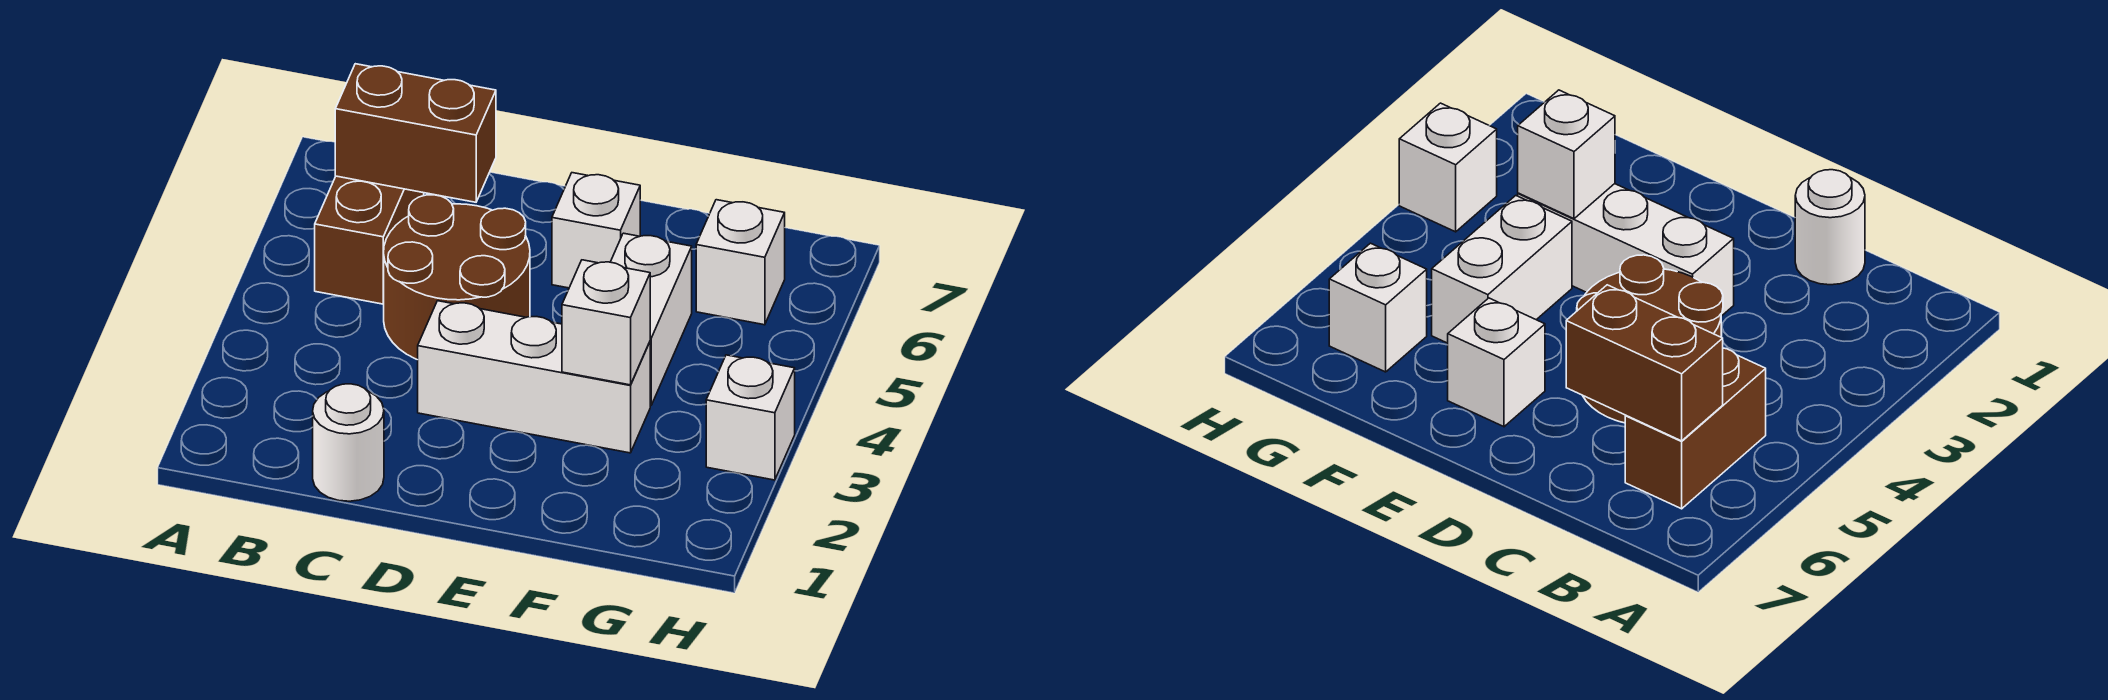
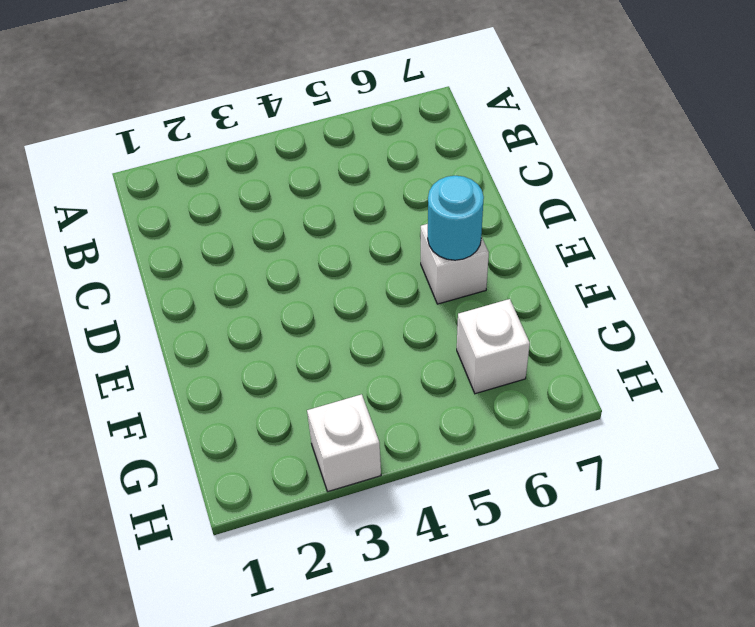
cyan round brick E6 level 2 -> none
none -> brown brick B5:B6 level 1
none -> white round brick C1 level 1

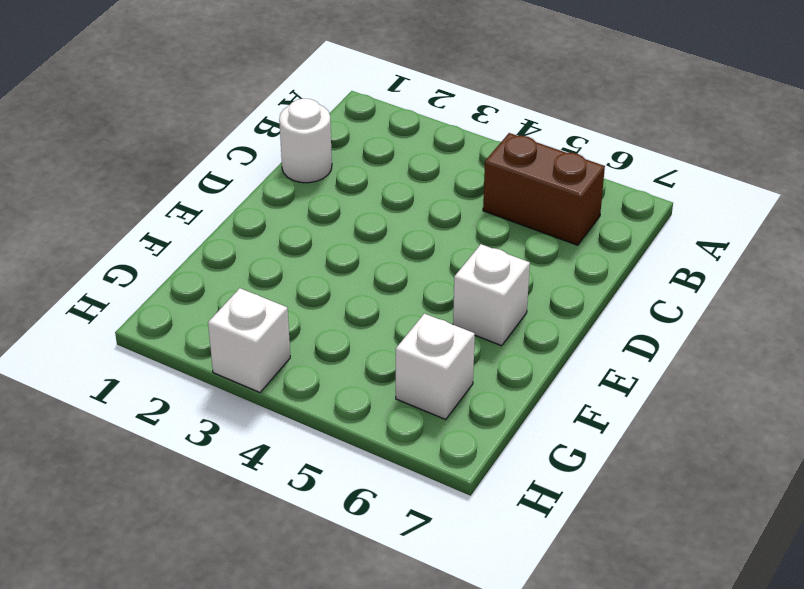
none -> brown round brick C4:D5 level 1
none -> white brick D3:F3 level 1

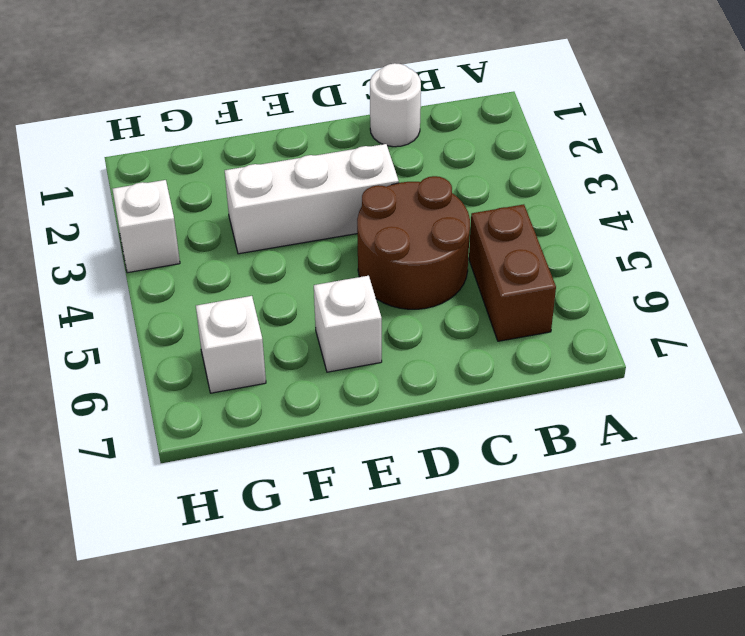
none -> white brick F4:F5 level 1
none -> brown brick B6:C6 level 2

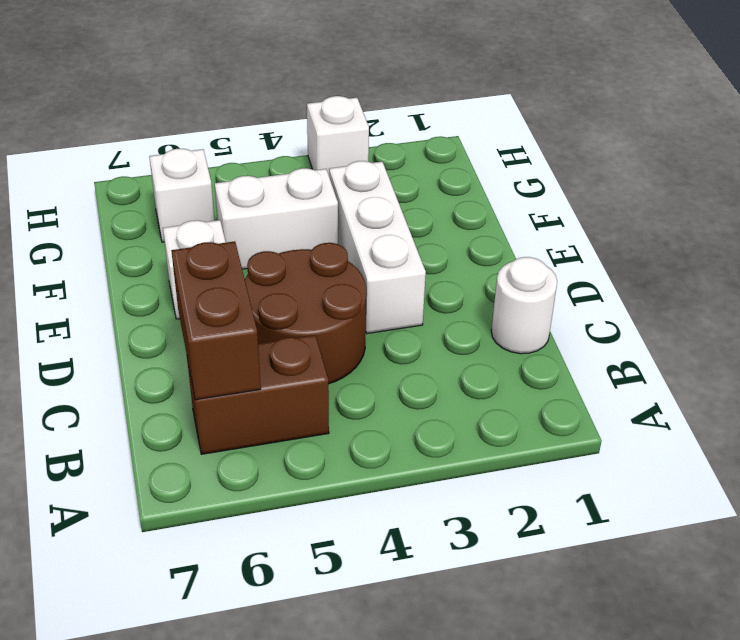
none -> white brick F3 level 2

